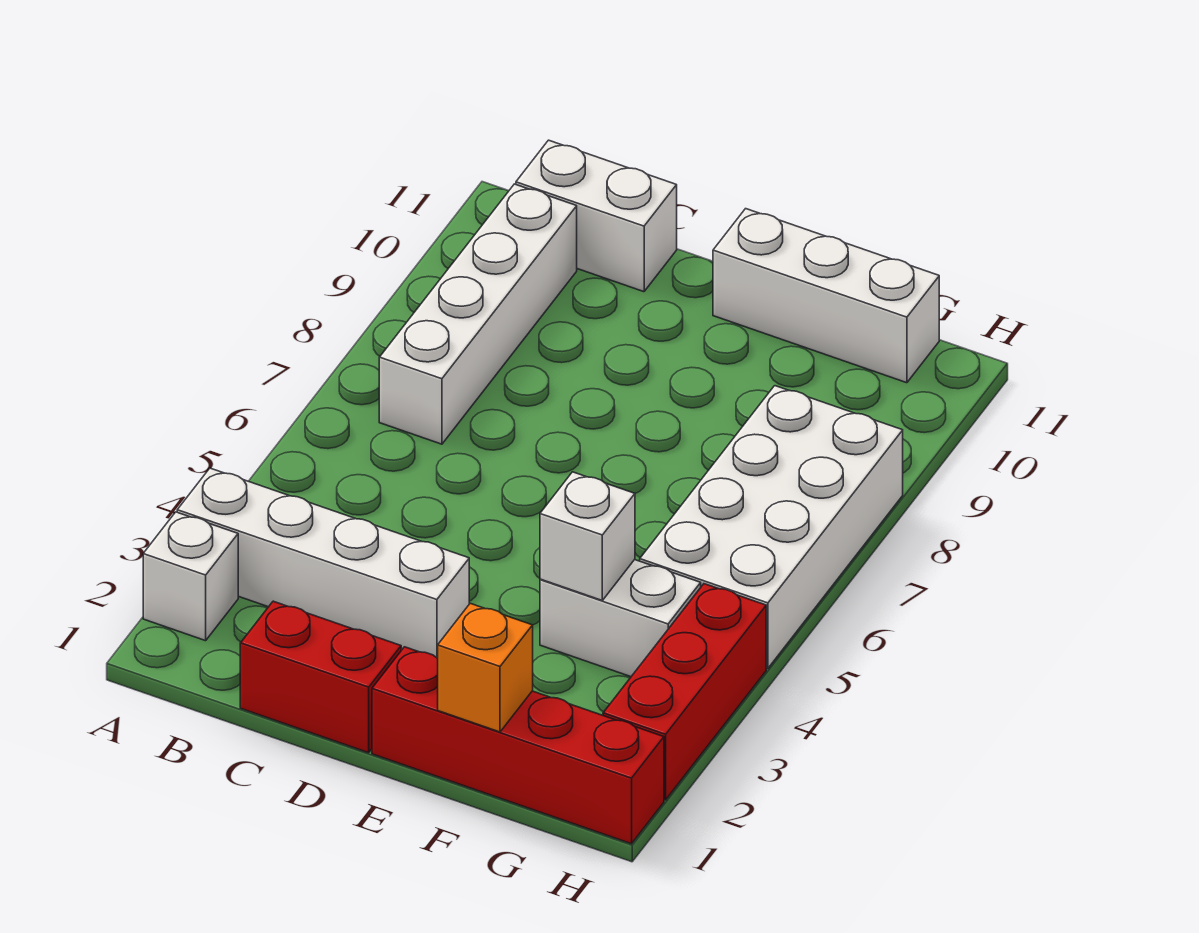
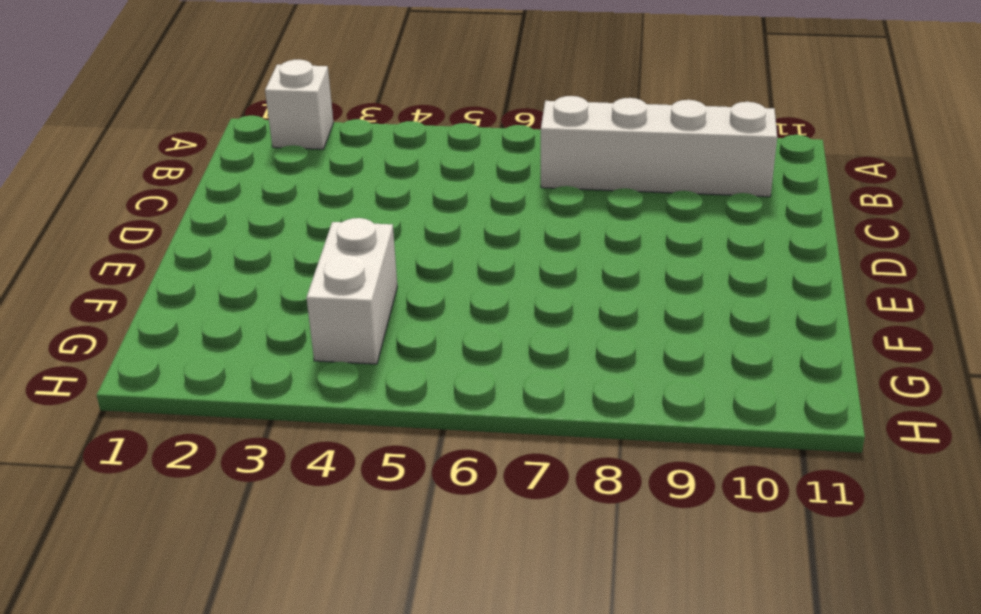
none -> white brick A3:D3 level 1
none -> white brick B11:C11 level 1
none -> red brick C1:D1 level 1

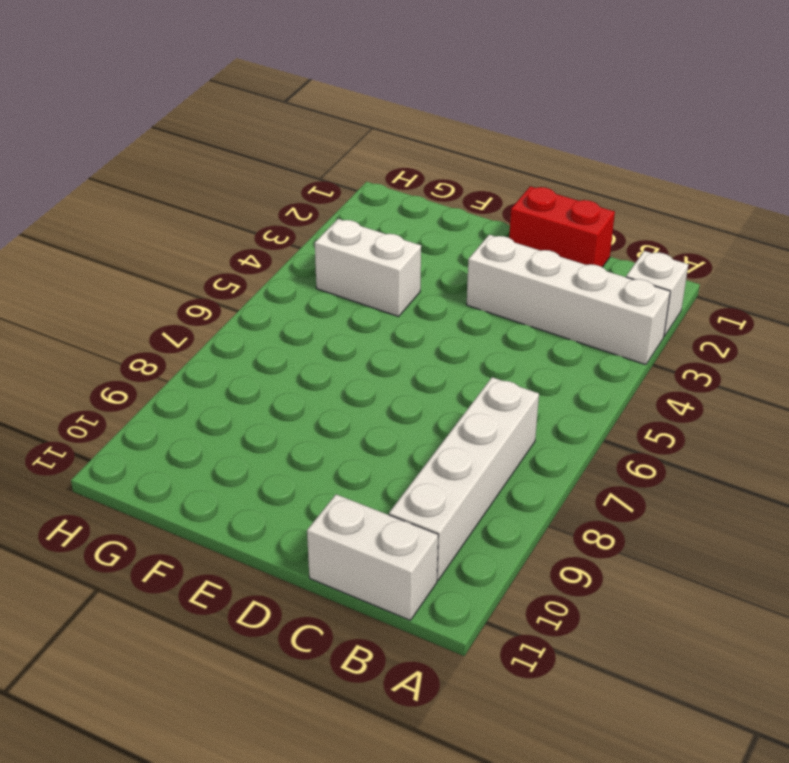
none -> red brick E1:H1 level 1
none -> white brick E11:G11 level 1
none -> white brick G5:H8 level 1

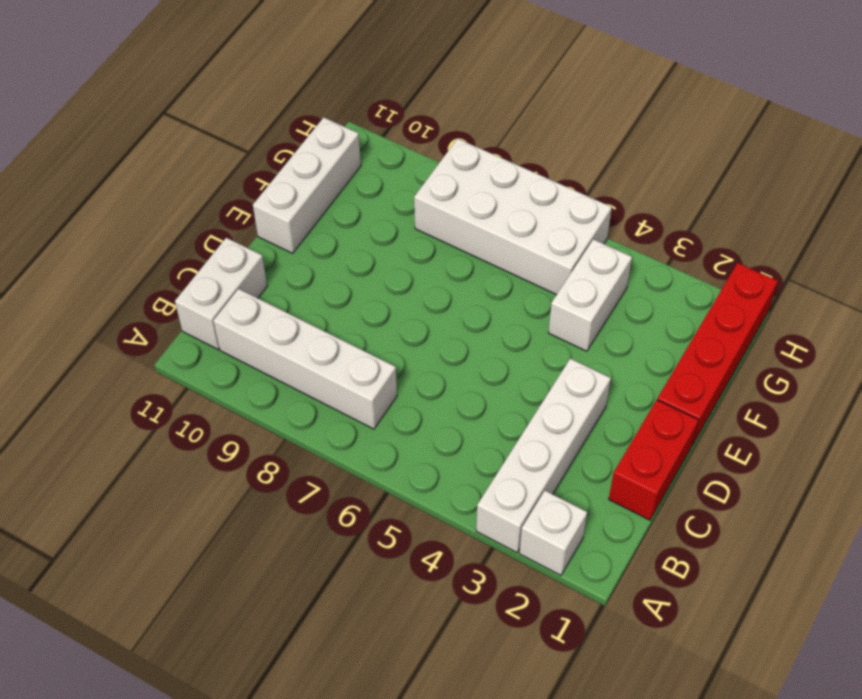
none -> red brick H2:H4 level 1
none -> orange brick F1 level 2
none -> white brick F4 level 2

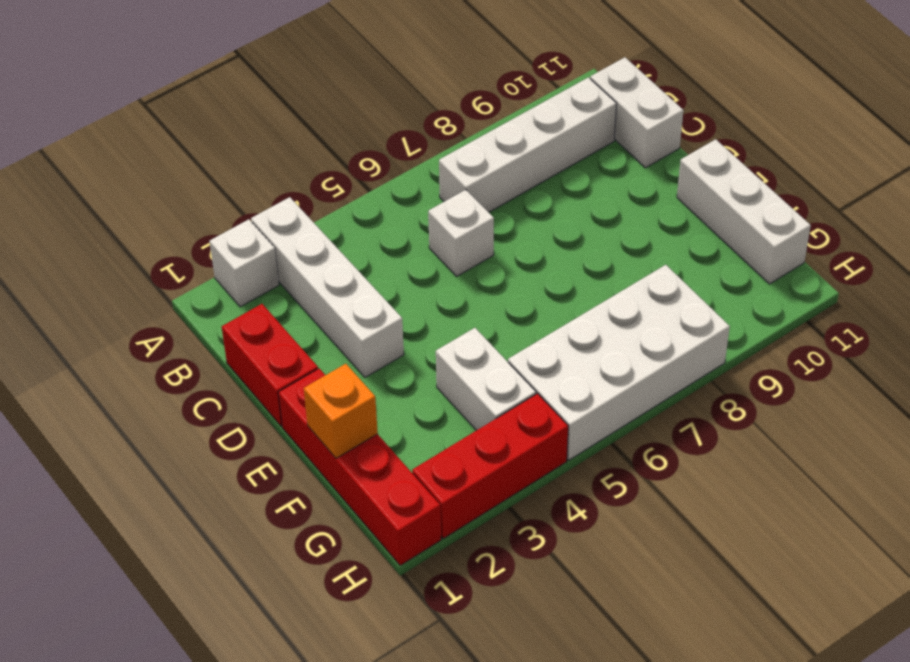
white brick C6 level 1 -> white brick F4 level 2

